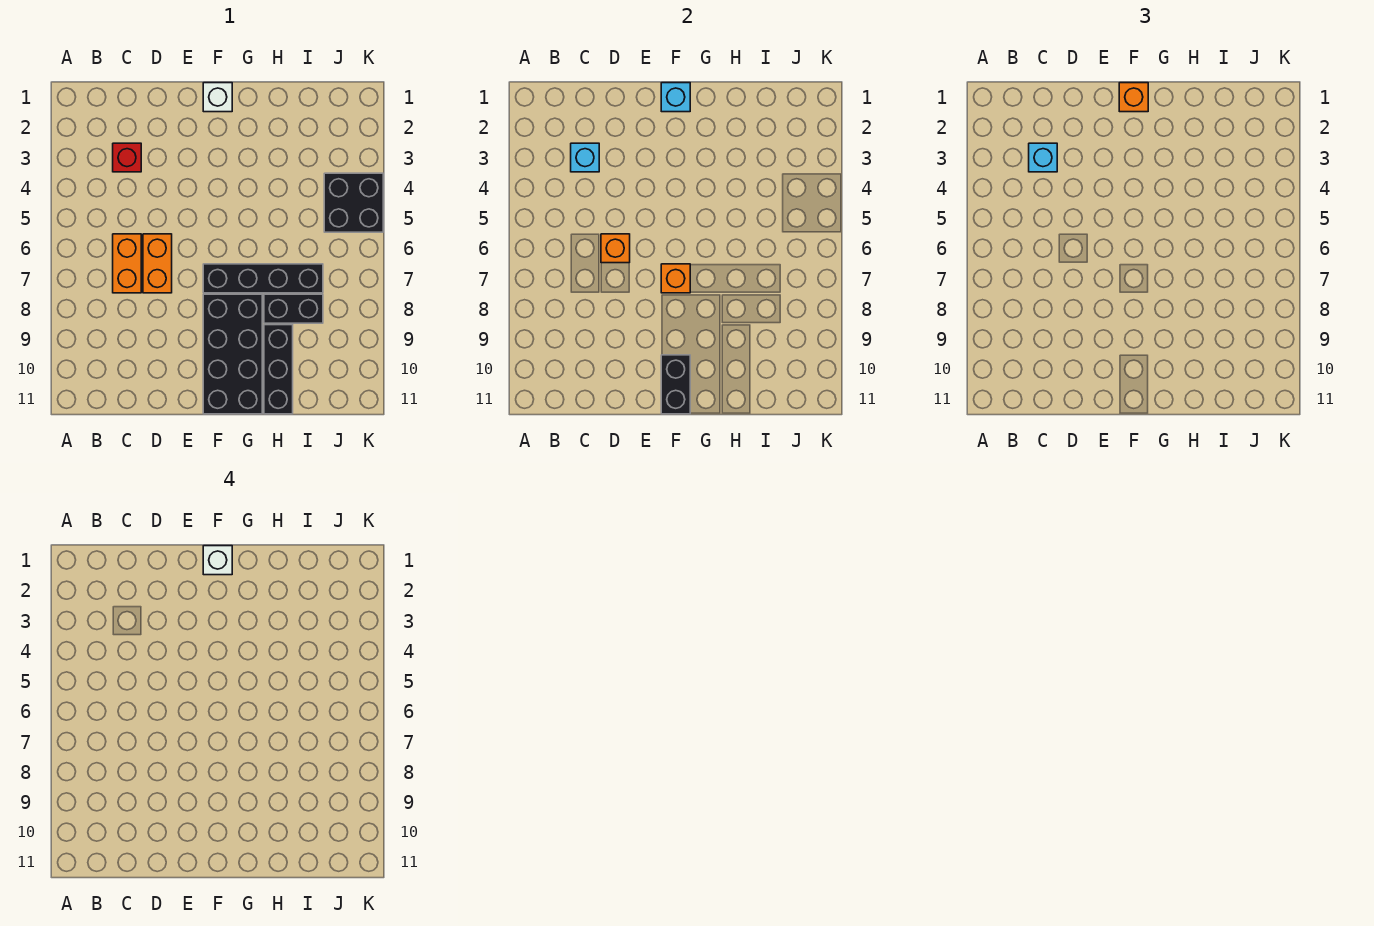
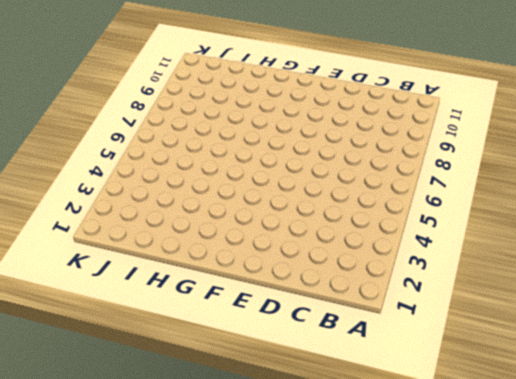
none -> red brick C3 level 1
none -> orange brick C6:C7 level 1
none -> orange brick D6:D7 level 1

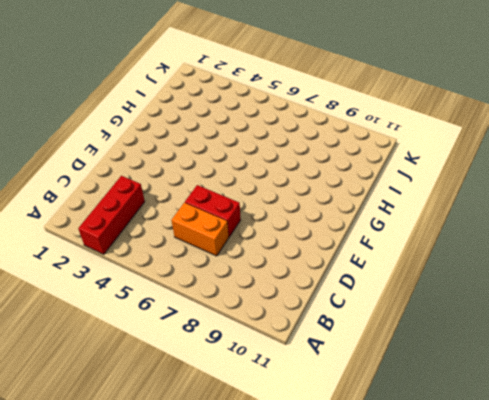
red brick A3:C3 level 1 -> red brick C3 level 1
red brick D6:D7 level 1 -> orange brick D6:D7 level 1
none -> white brick F1 level 1
none -> black brick F7:I7 level 1
none -> black brick F8:G11 level 1

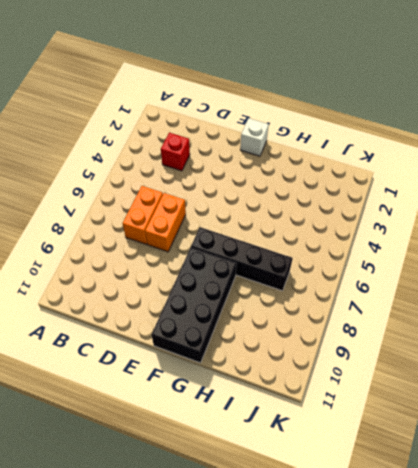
none -> black brick H8:I8 level 1
none -> black brick H9:H11 level 1
none -> black brick J4:K5 level 1

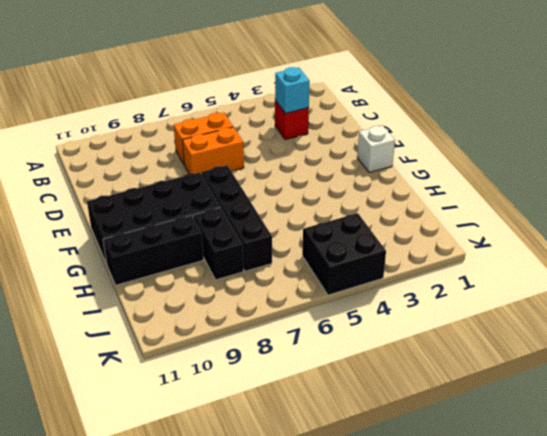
none -> orange brick D6 level 2
none -> cyan brick F1 level 2
none -> orange brick F7 level 2

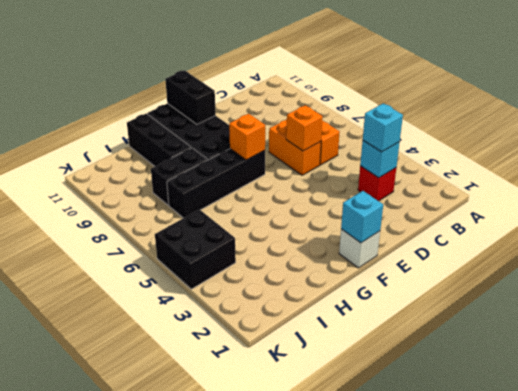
none -> orange brick F1 level 3
none -> white brick F1 level 4

